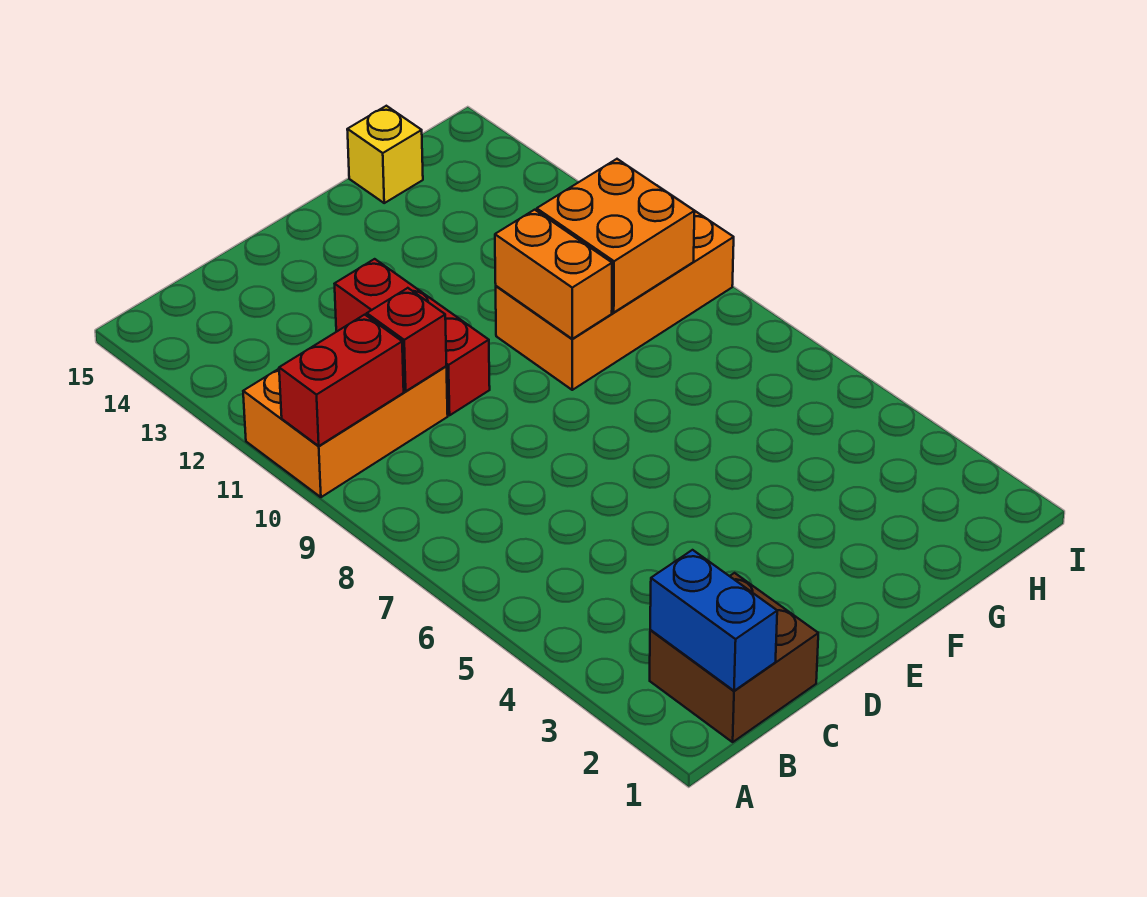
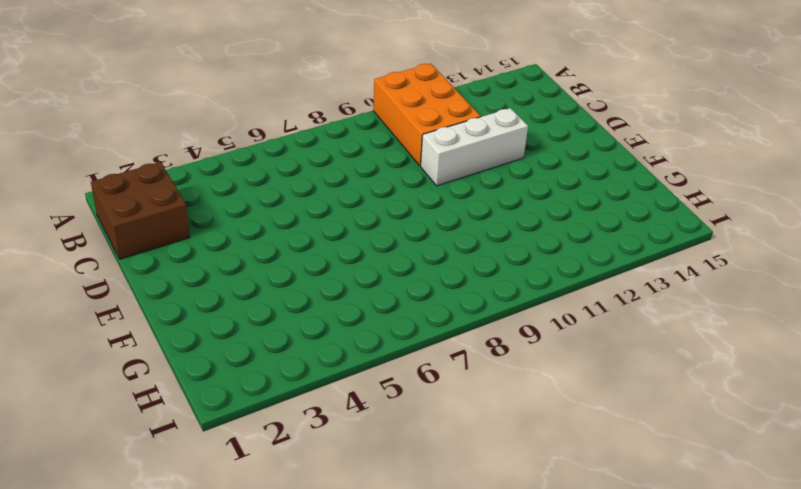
white brick D10:D12 level 1 -> red brick D10:D12 level 1
none -> orange brick F9:I10 level 1
none -> yellow brick G15 level 1

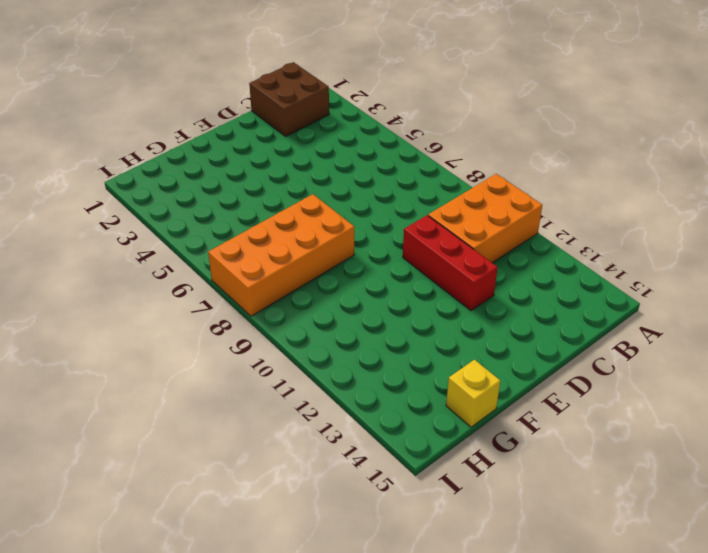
orange brick F7:I8 level 1 -> orange brick F9:I10 level 1
none -> red brick A10:B10 level 2
none -> blue brick B1:B2 level 2

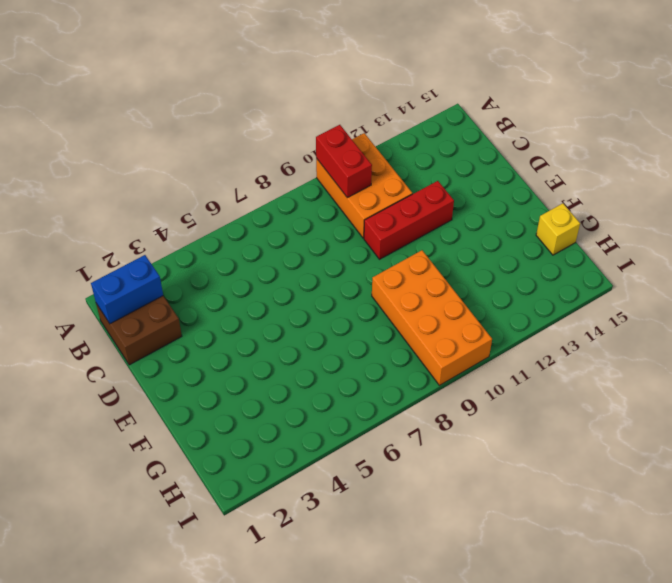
none -> red brick C10 level 2
none -> orange brick F9:F10 level 2

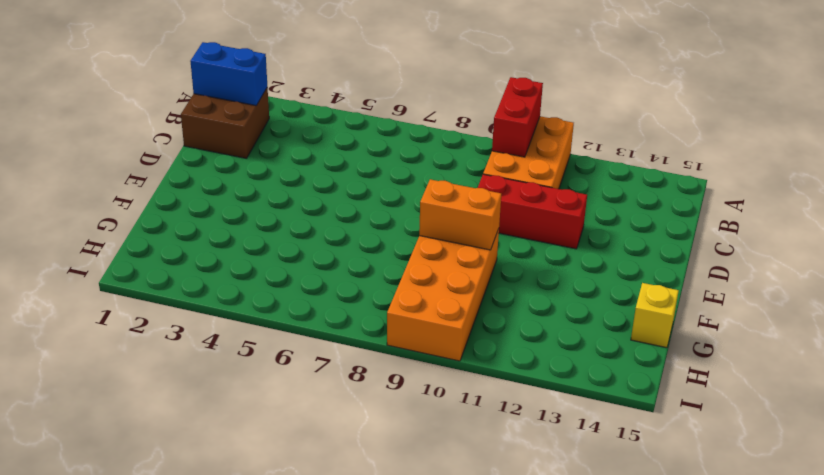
none -> red brick C10 level 2
none -> orange brick G9:H10 level 2

